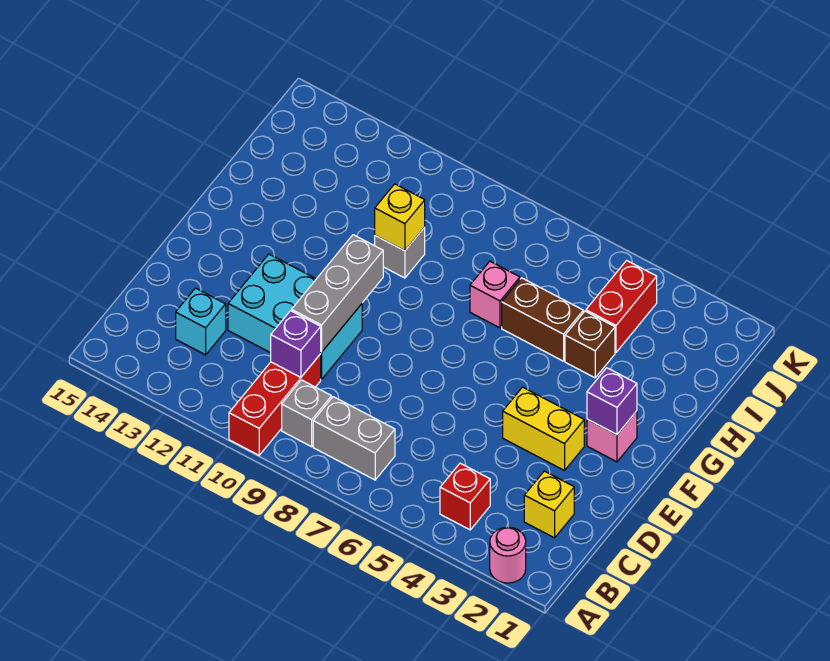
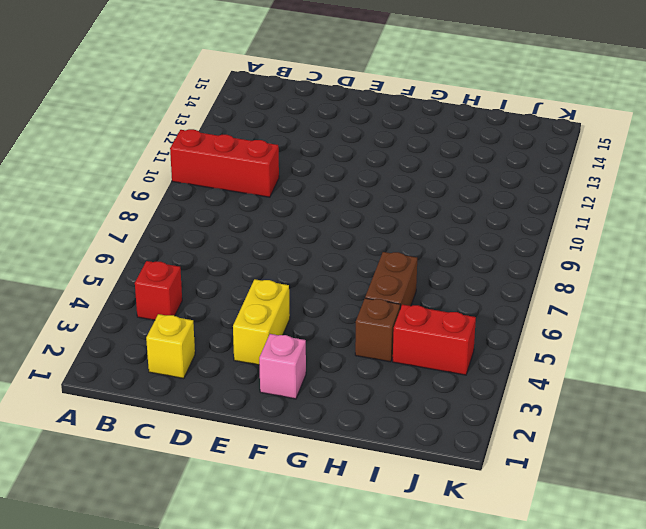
none -> pink round brick A2 level 1
none -> grey brick B7:B8 level 1
none -> grey brick B9 level 1

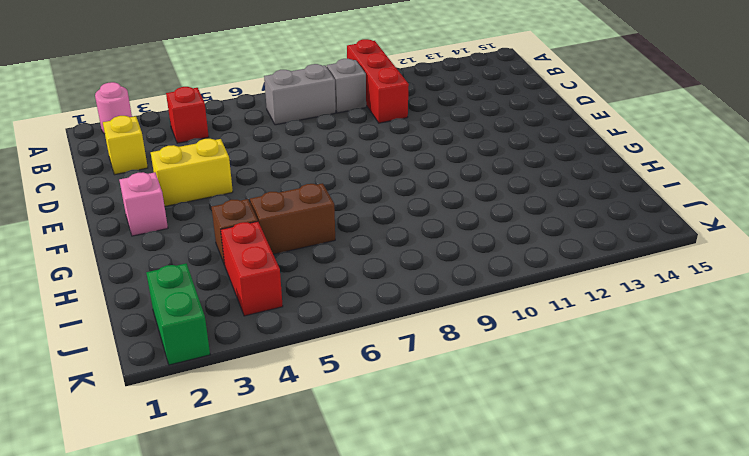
green brick J2:K2 level 1 -> none
none -> cyan brick C13 level 1
none -> cyan brick D10:E12 level 1
none -> pink brick H7 level 1

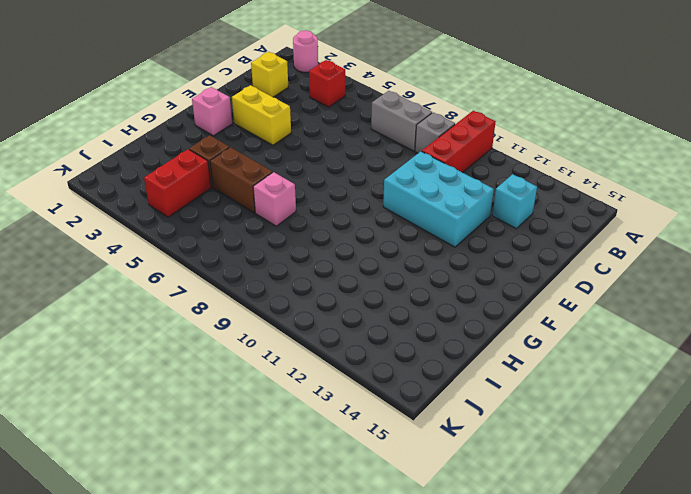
none -> grey brick H10 level 1
none -> purple brick C10 level 2
none -> grey brick D10:F10 level 2

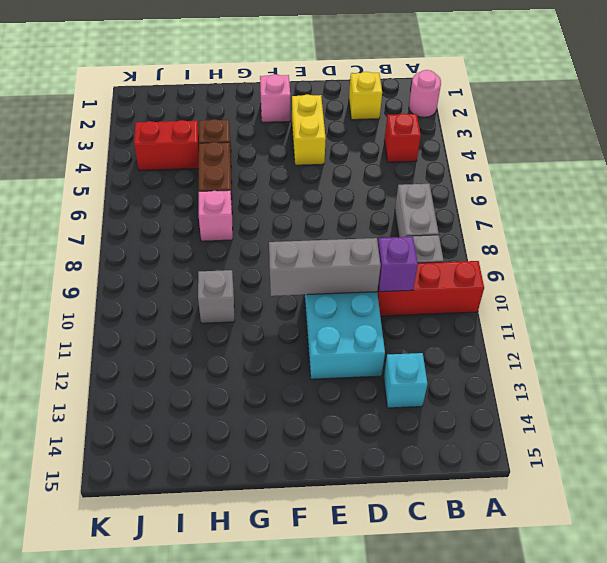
none -> purple brick F2 level 2
none -> yellow brick H10 level 2

